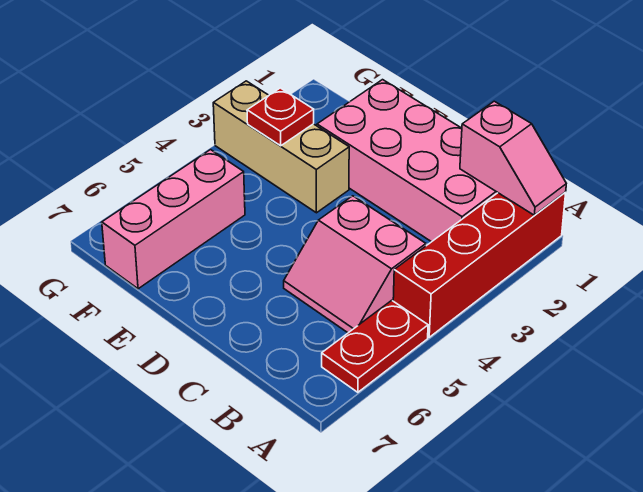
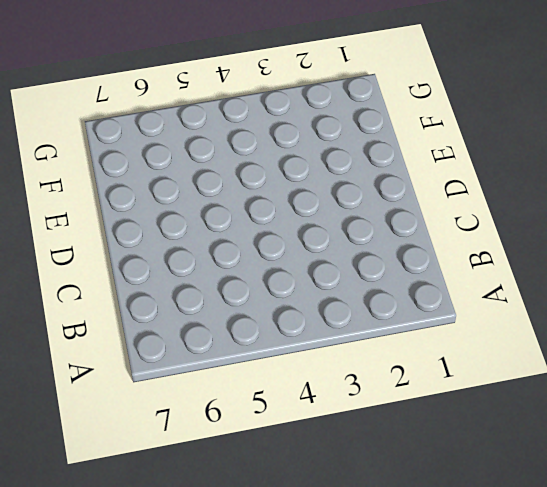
none -> red brick A1:A4 level 1
none -> red plate A5:A6 level 1

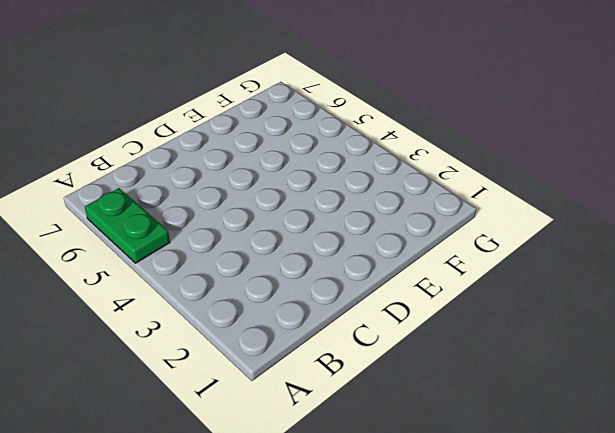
green plate A5:A6 level 1 -> red plate A5:A6 level 1
none -> red brick A1:A4 level 1
none -> pink brick B1:E2 level 1

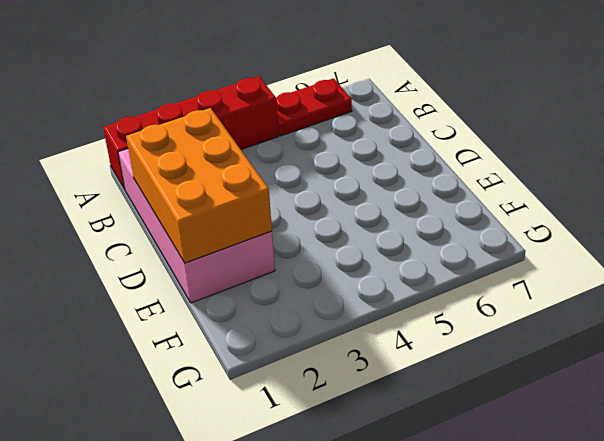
orange brick C1:E2 level 2 -> none
none -> pink slope B4:C5 level 1 top 4
none -> tan brick E3:G3 level 1

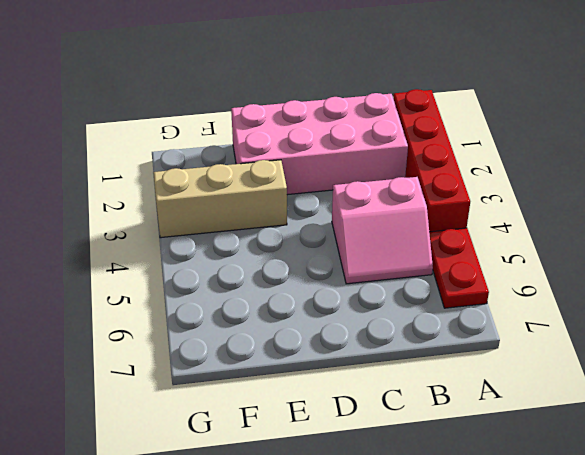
none -> pink brick F5:F7 level 1
none -> pink slope A1:B1 level 2 top B

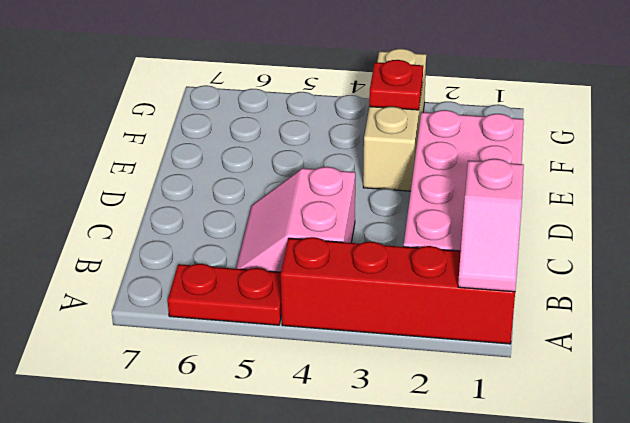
none -> pink brick F5:F7 level 1

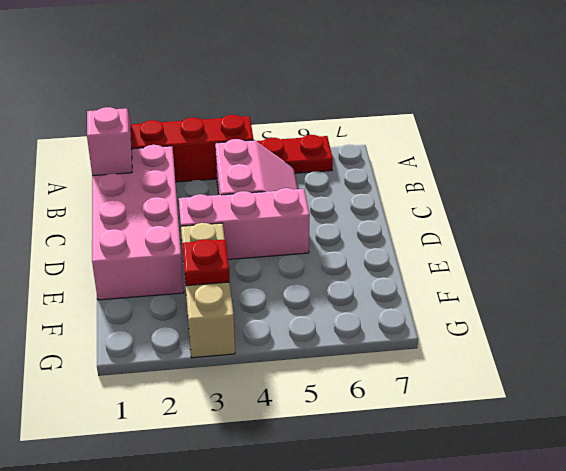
pink brick D3:D5 level 1 -> pink brick F5:F7 level 1

